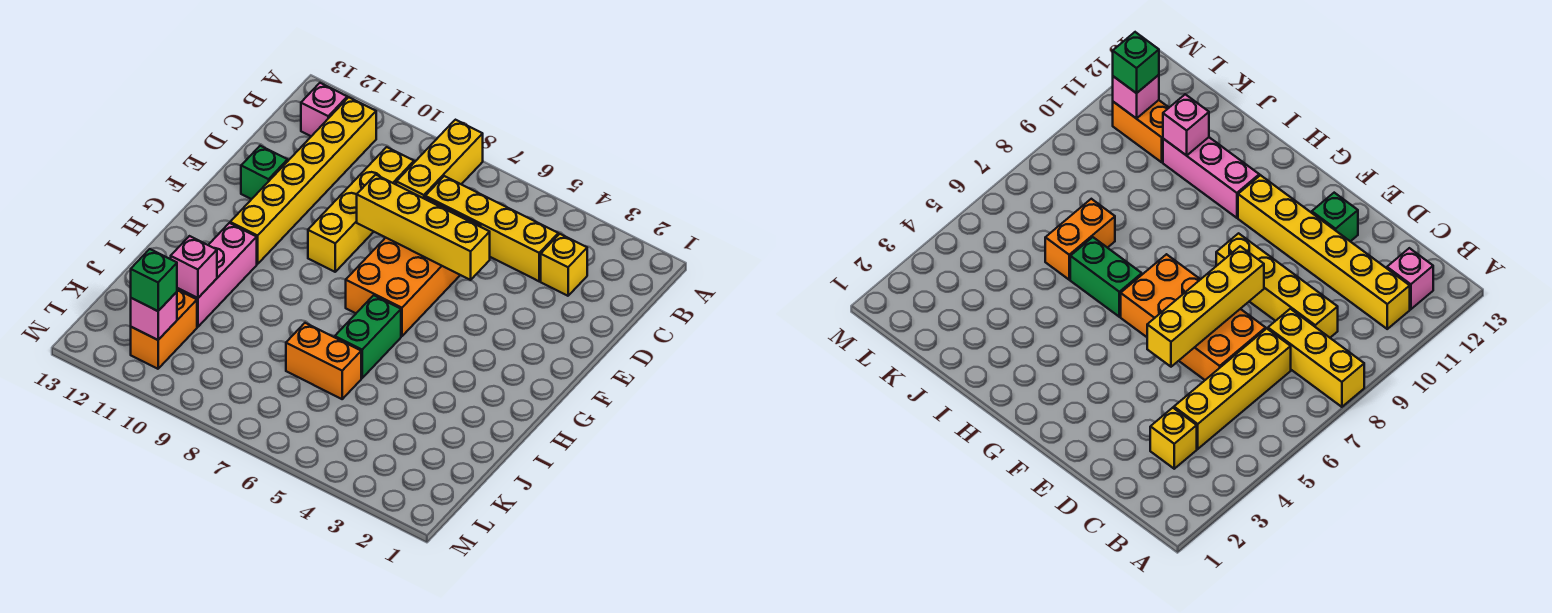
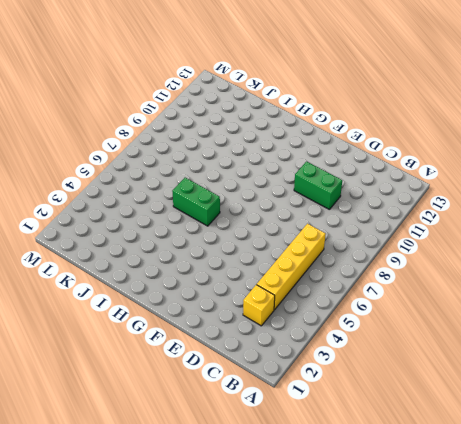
green brick D10:E10 level 1 -> none
none -> yellow brick A8:C8 level 1
none -> yellow brick B11:G11 level 1
none -> pink brick B12 level 1

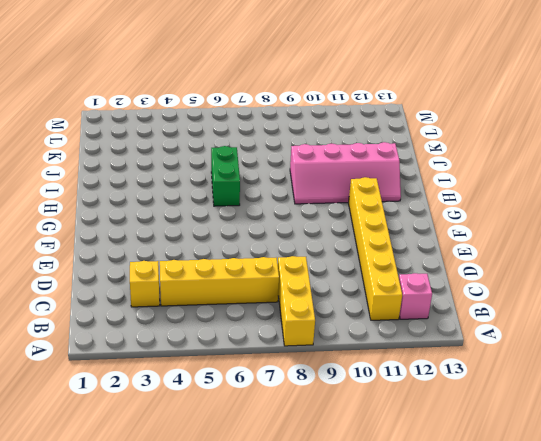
pink slope H9:I12 level 1 top I -> pink brick H11:J11 level 1
none -> yellow brick C9:F9 level 1
none -> orange brick D6:G7 level 1
none -> green brick E12 level 1

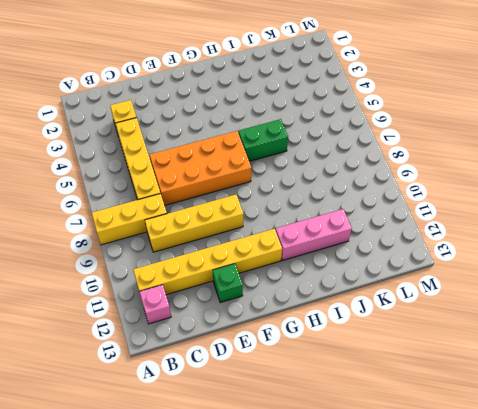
none -> orange brick J6:J7 level 1
none -> orange brick K11:L11 level 1
none -> yellow brick E5:E8 level 2

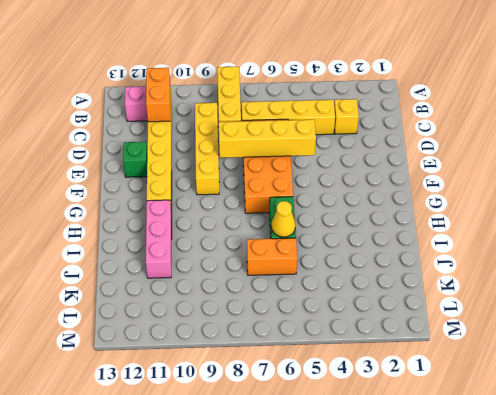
orange brick B11:C11 level 2 -> orange brick K11:L11 level 1
yellow cone I6 level 2 -> none
none -> pink brick J11 level 2
none -> pink brick L11 level 2
none -> green brick L11 level 3

